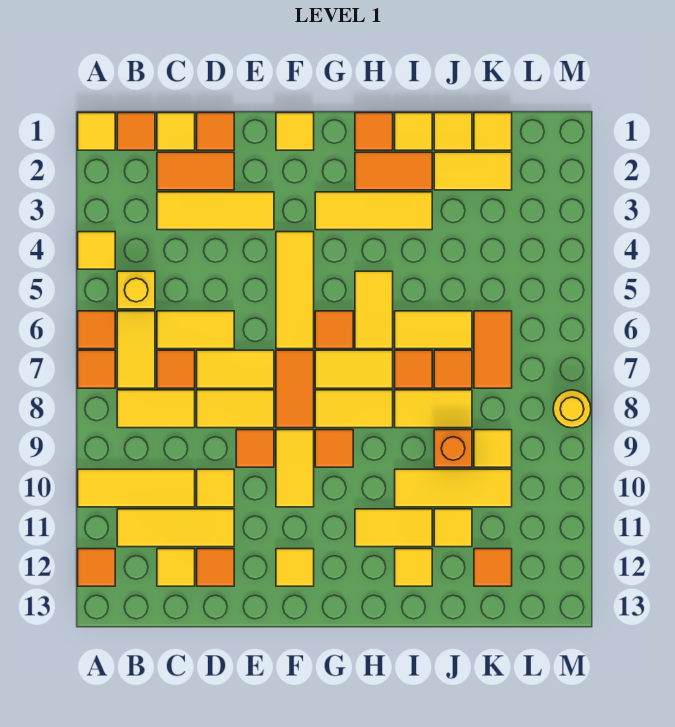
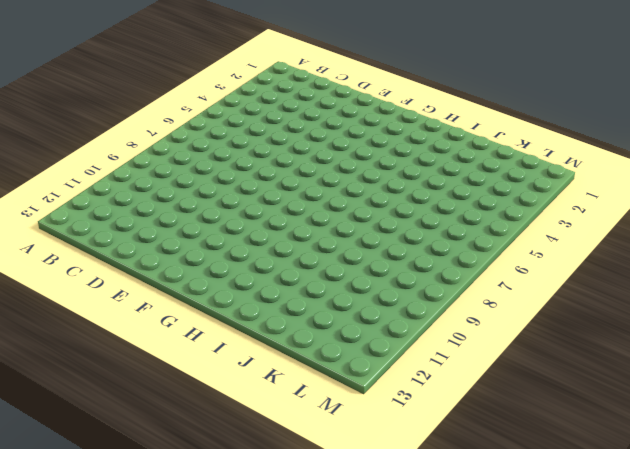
none -> yellow tile A1 level 1
none -> yellow tile A4 level 1
none -> orange tile A6 level 1
none -> orange tile A7 level 1

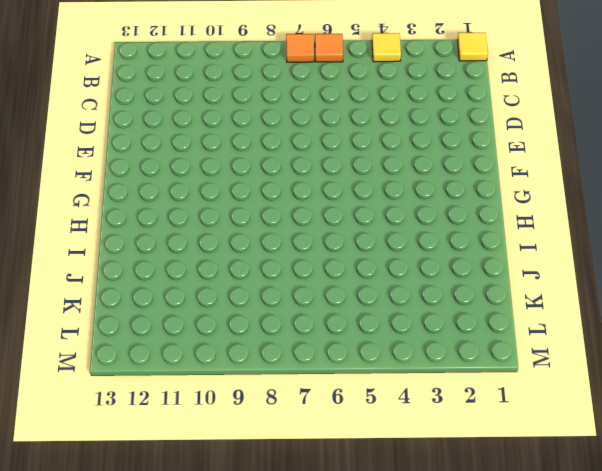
none -> yellow tile A10:C10 level 1
none -> orange tile A12 level 1
none -> orange tile B1 level 1
none -> yellow brick B5 level 1

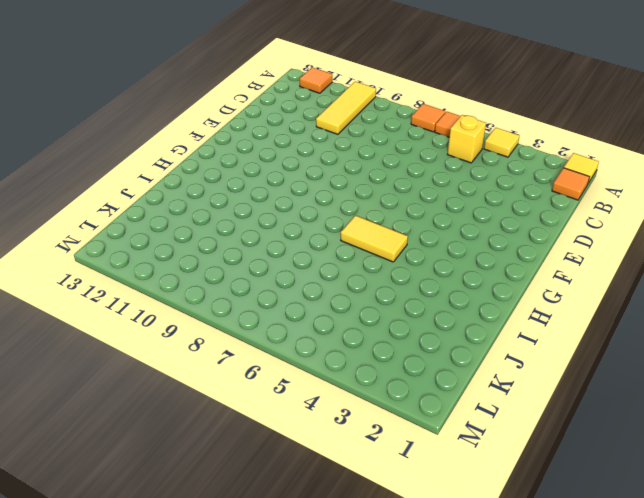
none -> yellow tile B6:B7 level 1
none -> yellow tile B8:C8 level 1
none -> yellow tile B11:D11 level 1
none -> yellow tile C1 level 1

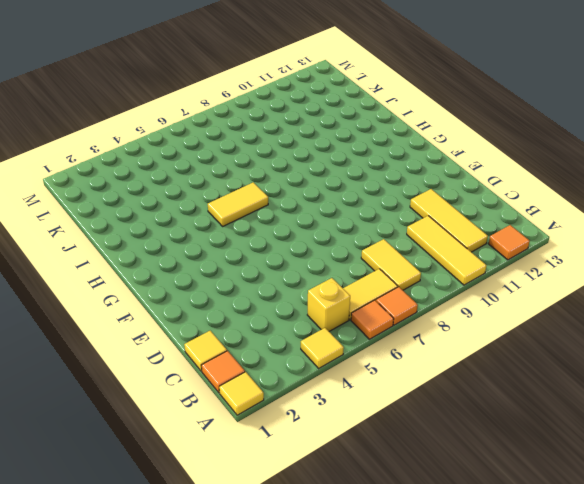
none -> orange tile C2:D2 level 1
none -> yellow tile C3:E3 level 1
none -> yellow tile C6:D6 level 1
none -> orange tile C7 level 1

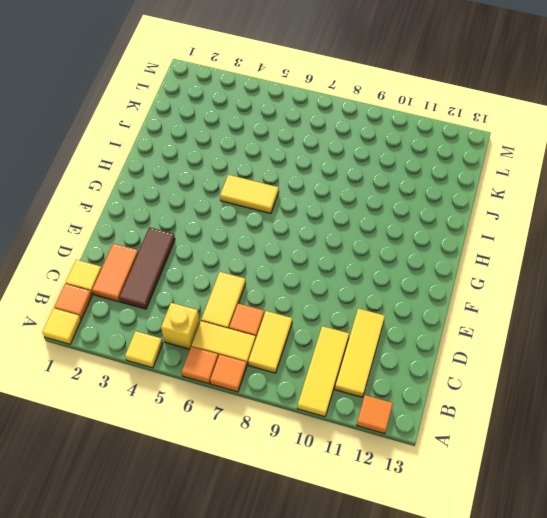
brown tile C3:E3 level 1 -> yellow tile C3:E3 level 1
none -> yellow tile C12 level 1
none -> orange tile D1 level 1
none -> yellow tile D7:E7 level 1
none -> yellow tile D8:E8 level 1

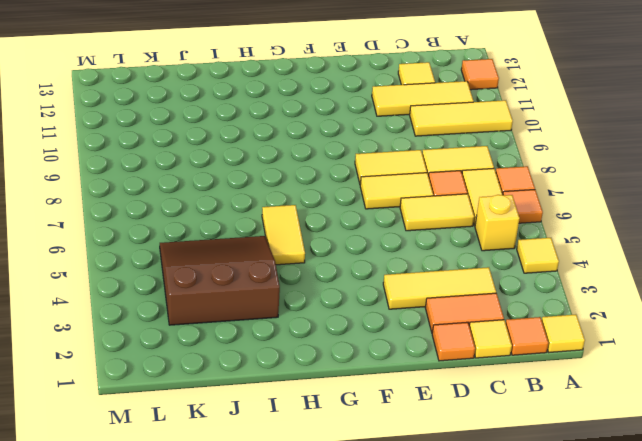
brown slope I3:K5 level 1 top 3 -> yellow tile G3:I3 level 1
none -> yellow tile D10 level 1
none -> orange tile D12 level 1
none -> orange tile E9 level 1
none -> yellow tile F1 level 1

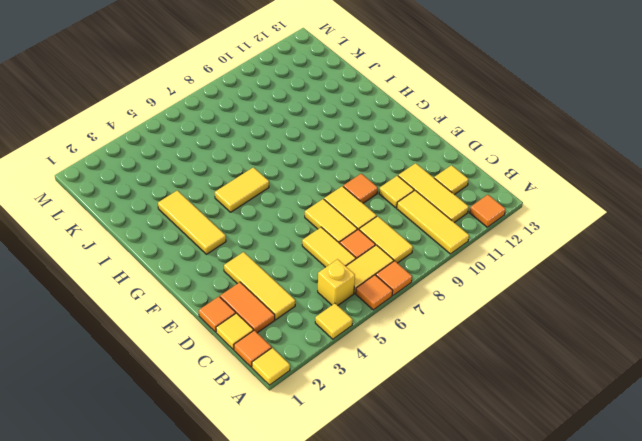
none -> orange tile D12 level 1
none -> yellow tile F1 level 1
none -> yellow tile F4:F6 level 1
none -> orange tile F7:F8 level 1

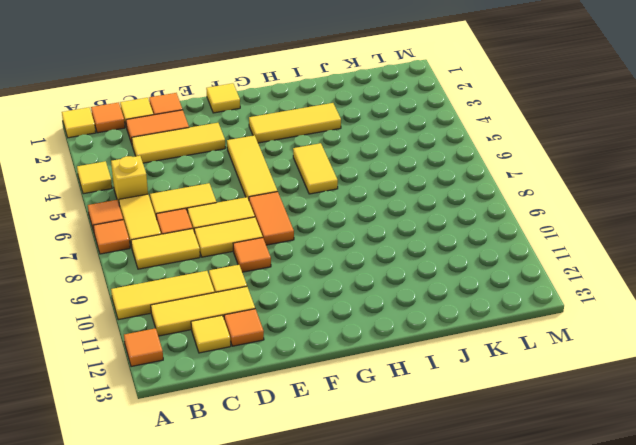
none -> yellow tile F9:F10 level 1
none -> yellow tile F12 level 1
none -> orange tile G6 level 1
none -> yellow tile G7:H7 level 1

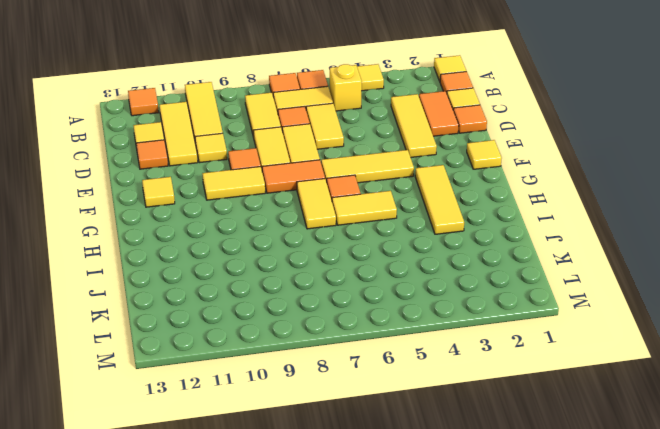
none -> yellow tile G8:H8 level 1
none -> orange tile G9 level 1
none -> orange tile H1 level 1
none -> orange tile H2:I2 level 1

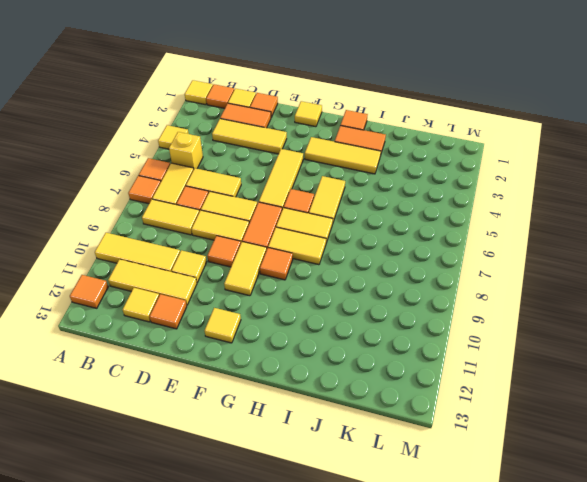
none -> yellow tile H11:I11 level 1
none -> yellow tile I1 level 1
none -> yellow tile I6:J6 level 1
none -> orange tile I7 level 1

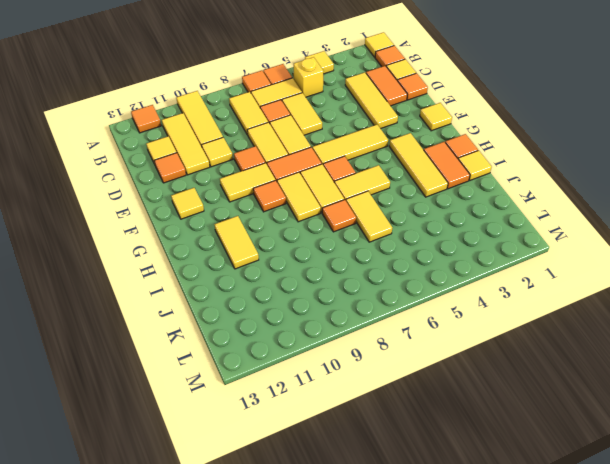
none -> yellow tile I8:J8 level 1
none -> yellow tile I10:K10 level 1
none -> yellow tile I12 level 1
none -> yellow tile J1 level 1

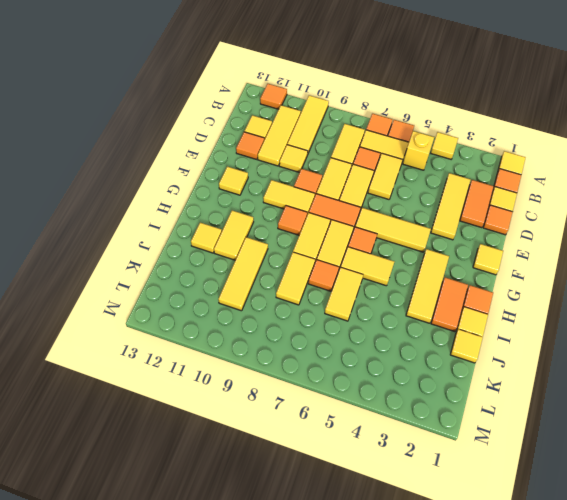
none -> yellow tile J2:K2 level 1
none -> orange tile J7 level 1
none -> orange brick J9 level 1
none -> yellow tile J11 level 1

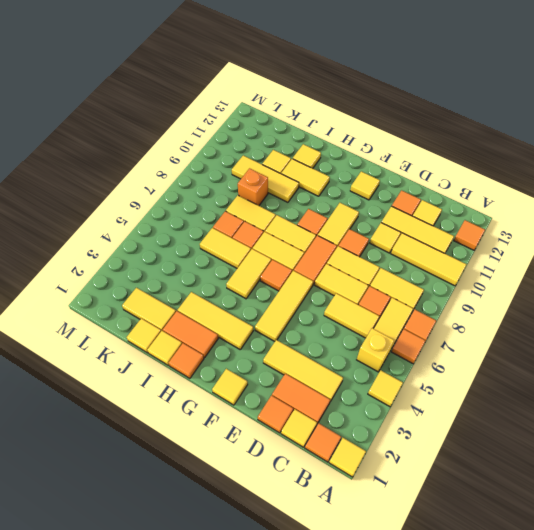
none -> yellow tile K1 level 1
none -> orange tile K6:K7 level 1
none -> yellow tile K9 level 1
none -> orange tile K12 level 1

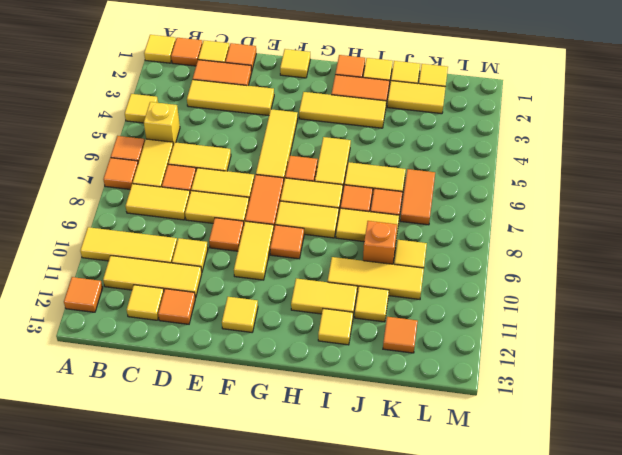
none -> yellow round brick M8 level 1

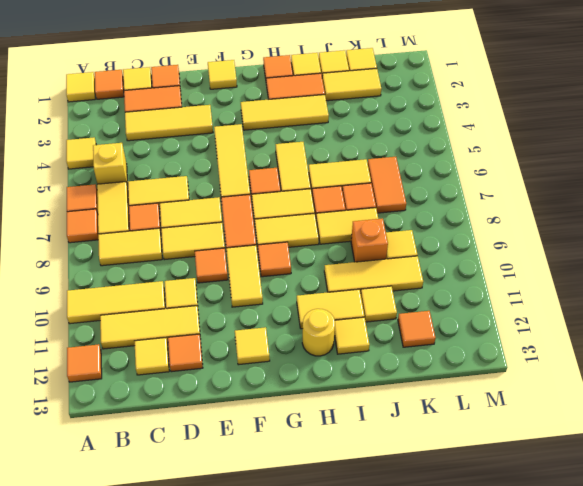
yellow round brick H12 level 1 -> yellow round brick M8 level 1

